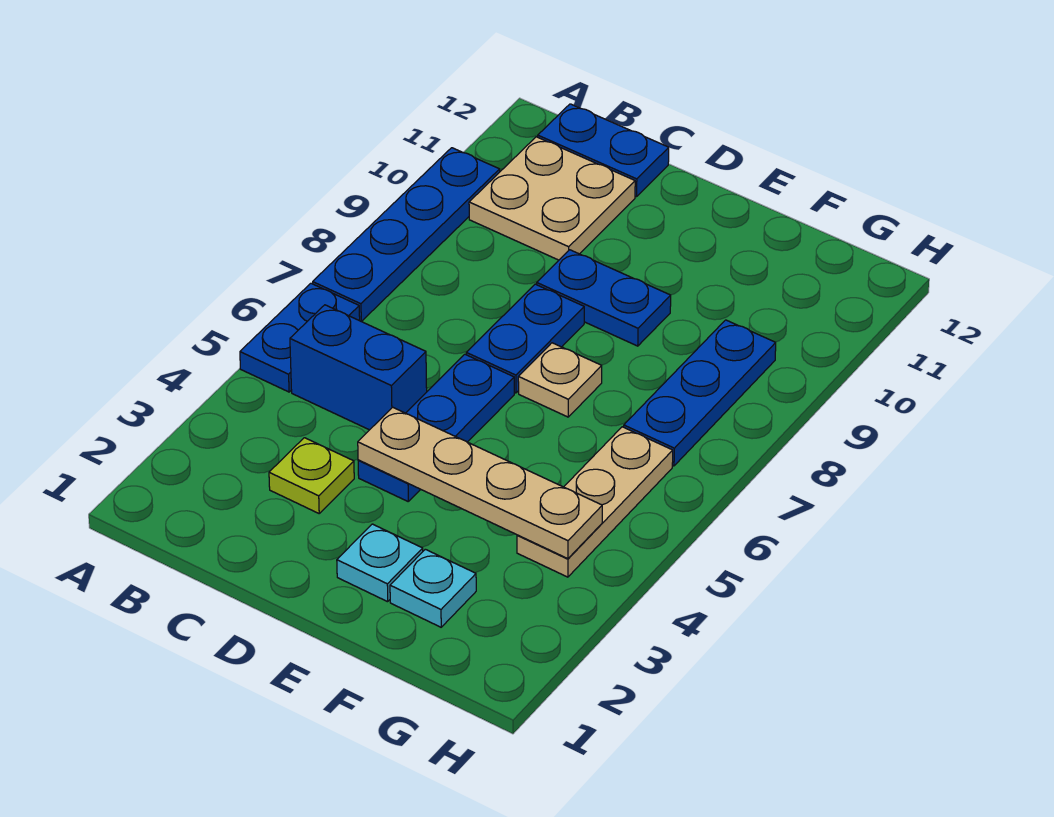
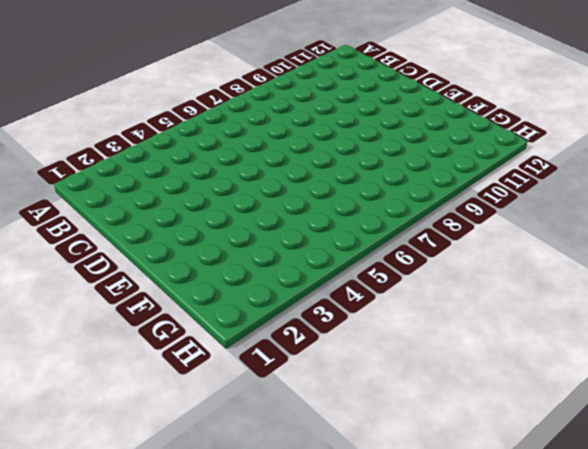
none -> blue plate A5:A6 level 1
none -> blue plate A7:A10 level 1
none -> blue brick B5:C5 level 1

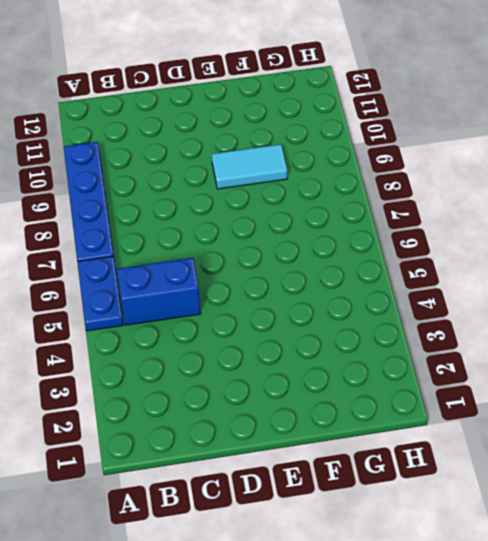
cyan tile E9:F9 level 1 -> blue plate D9:E9 level 1
none -> tan plate B10:C11 level 1
none -> blue plate B12:C12 level 1
none -> lime plate C3 level 1

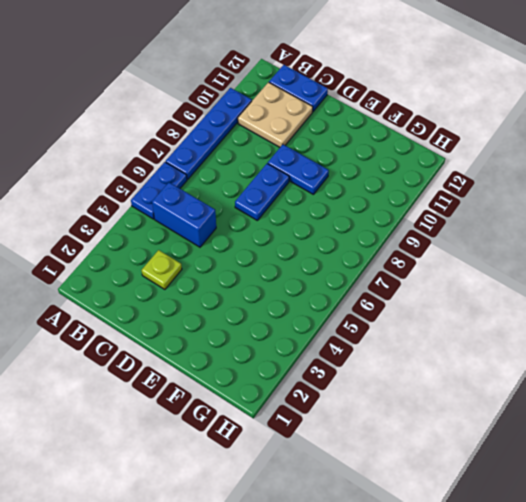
none -> blue plate D4:D6 level 1
none -> cyan plate E2 level 1
none -> tan plate E7 level 1

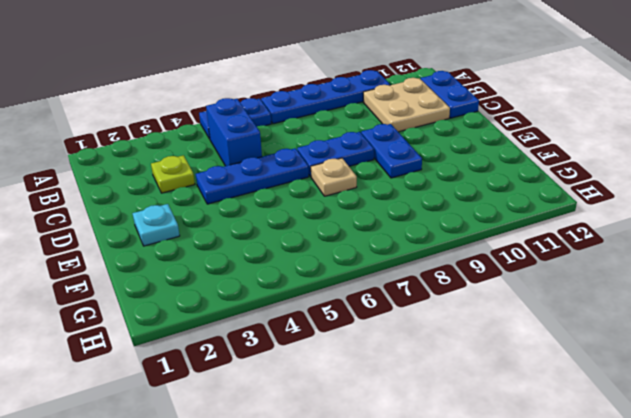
none -> cyan plate F2 level 1
none -> tan plate G4:G6 level 1
none -> blue plate G7:G9 level 1

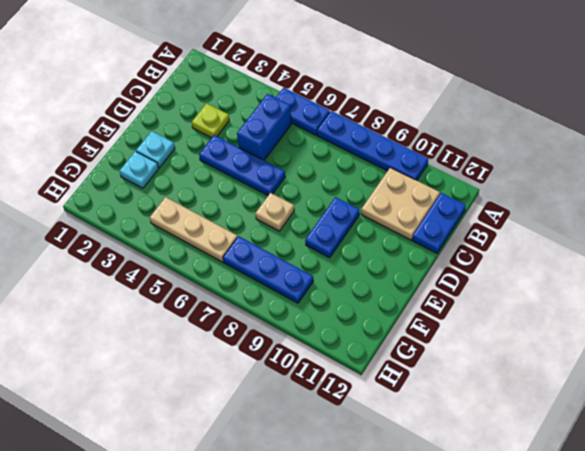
none -> blue plate D7:D8 level 1
none -> tan plate D4:G4 level 2

